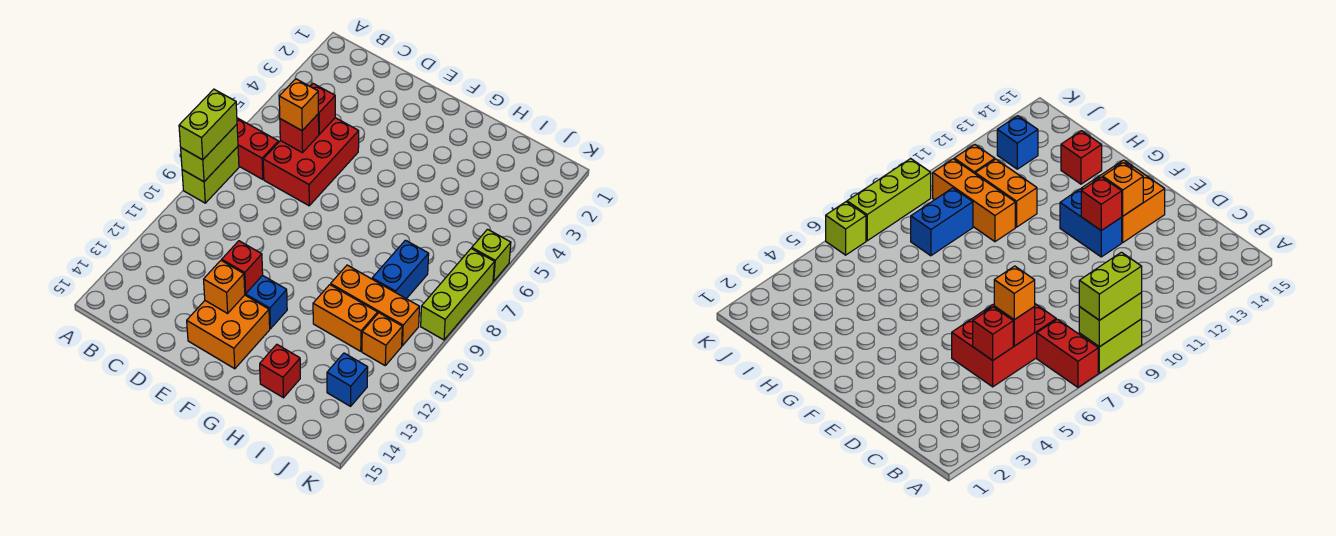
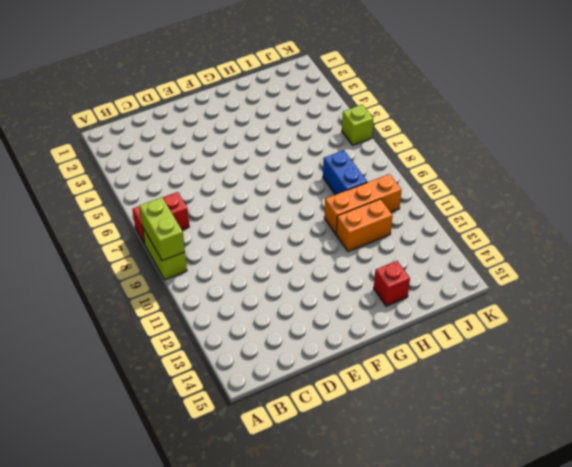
none -> red brick C5:D7 level 1
none -> blue brick E12:F12 level 1
none -> orange brick E13:F14 level 1

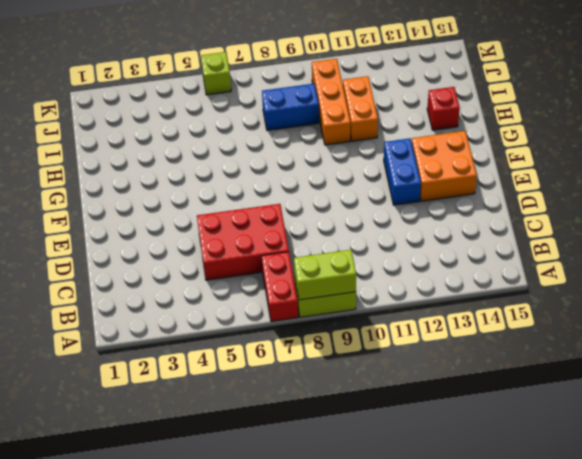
none -> orange brick J11 level 1
none -> blue brick J13 level 1
none -> lime brick K7:K9 level 1

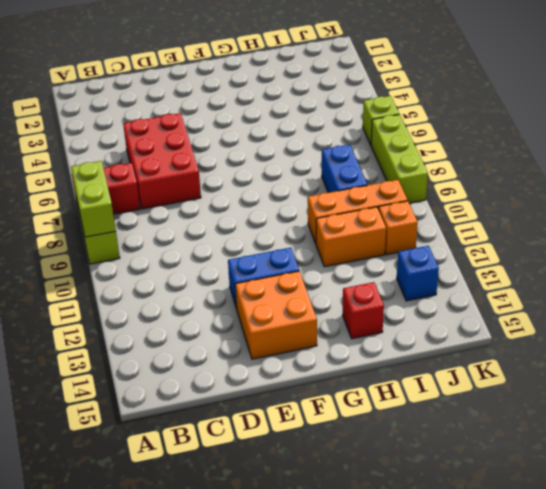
none -> red brick C5 level 2
none -> red brick C6 level 2
none -> red brick E12 level 2

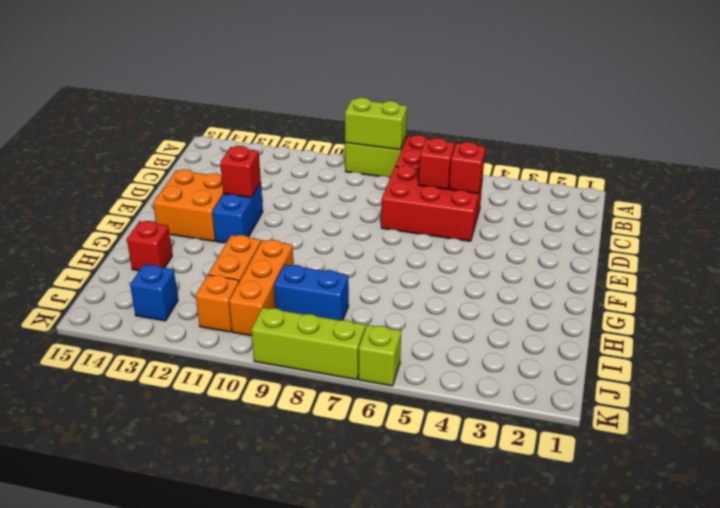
none -> orange brick E13 level 2
none -> lime brick A8:A9 level 3
none -> orange brick C6 level 3

